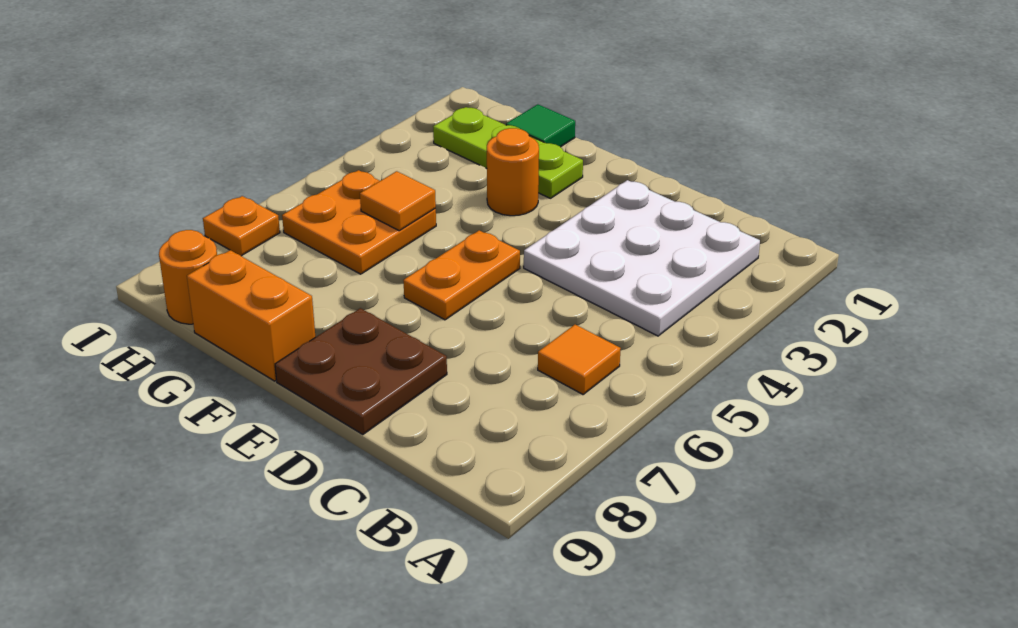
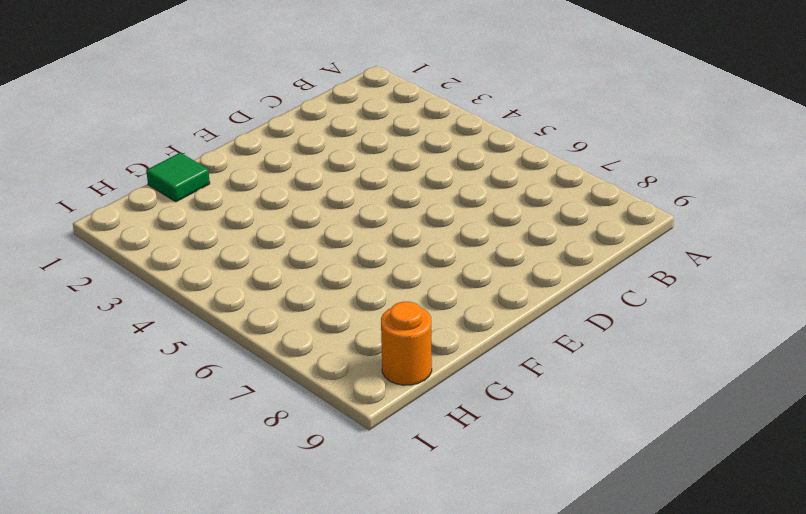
none -> white plate B2:D4 level 1
none -> orange tile B6 level 1
none -> brown plate D8:E9 level 1

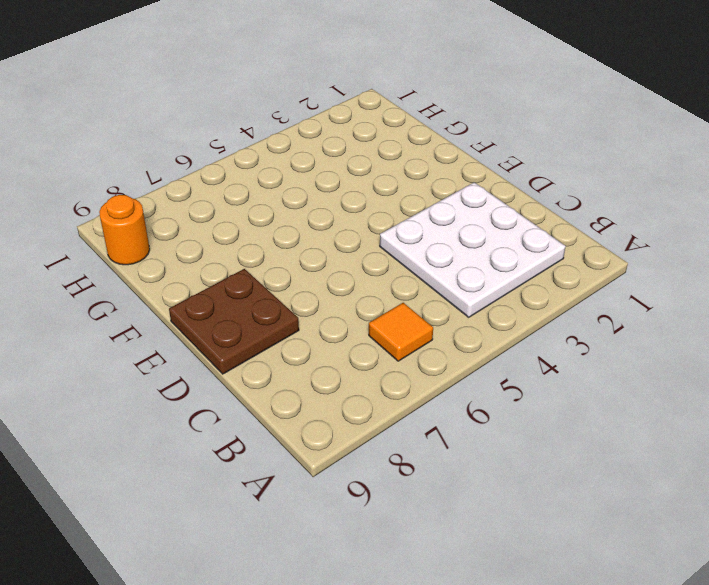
none -> orange plate E5:E6 level 1
none -> lime plate F2:H2 level 1
none -> orange round brick F3 level 1

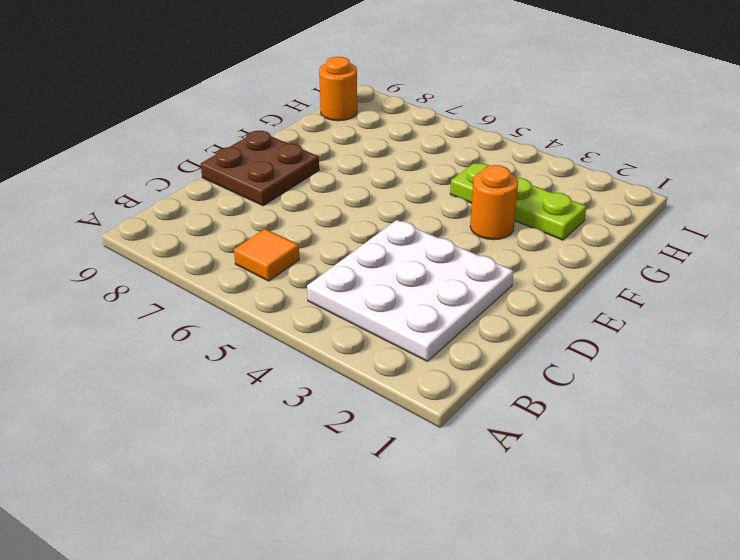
lime plate G2:G4 level 1 -> lime plate F2:H2 level 1
none -> orange plate E5:E6 level 1
none -> orange brick F9:G9 level 1
none -> green tile G1 level 1

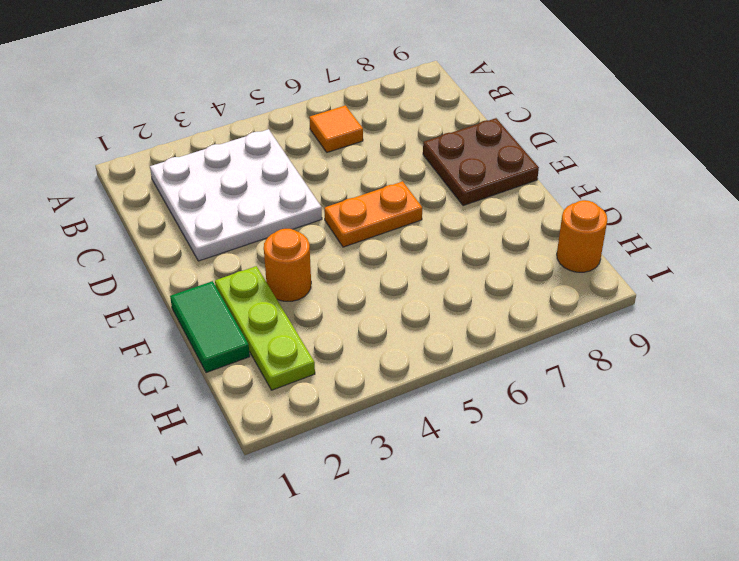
green tile F1:G1 level 1 -> green tile G1 level 1
none -> orange brick F9:G9 level 1
none -> orange plate G5:H6 level 1
none -> orange plate I7 level 1

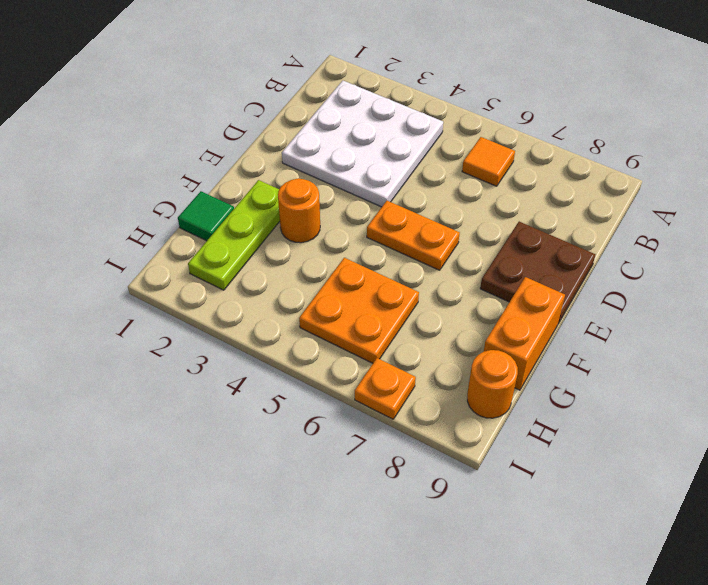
none -> orange tile G5 level 2

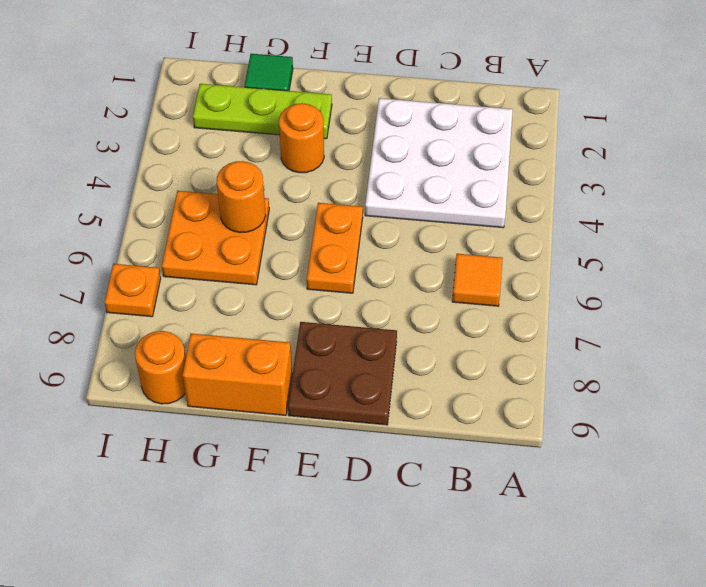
orange round brick G5 level 2 -> orange tile G5 level 2

